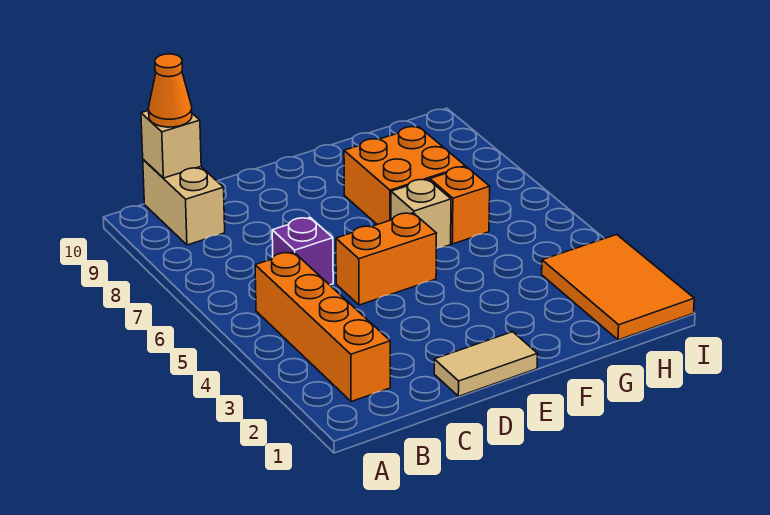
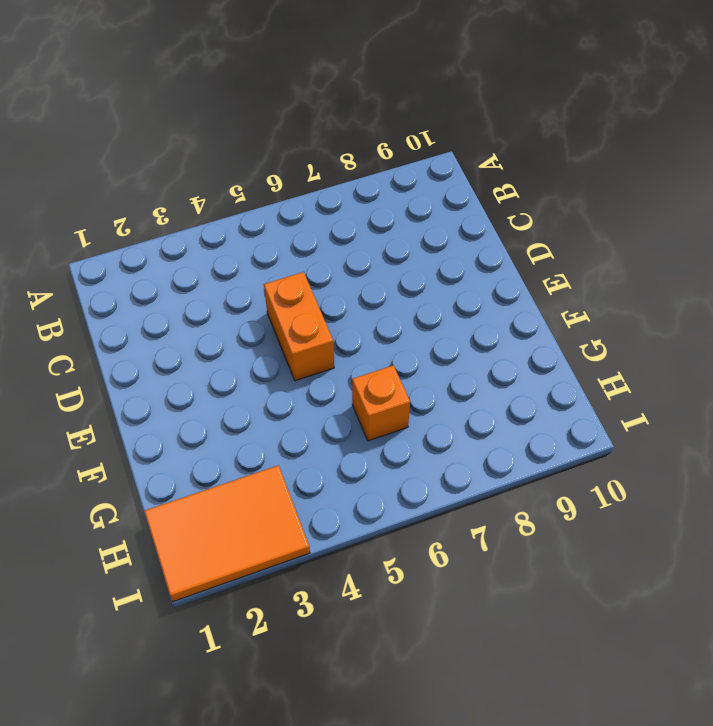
none -> orange brick B2:B5 level 1
none -> tan brick B9:B10 level 1

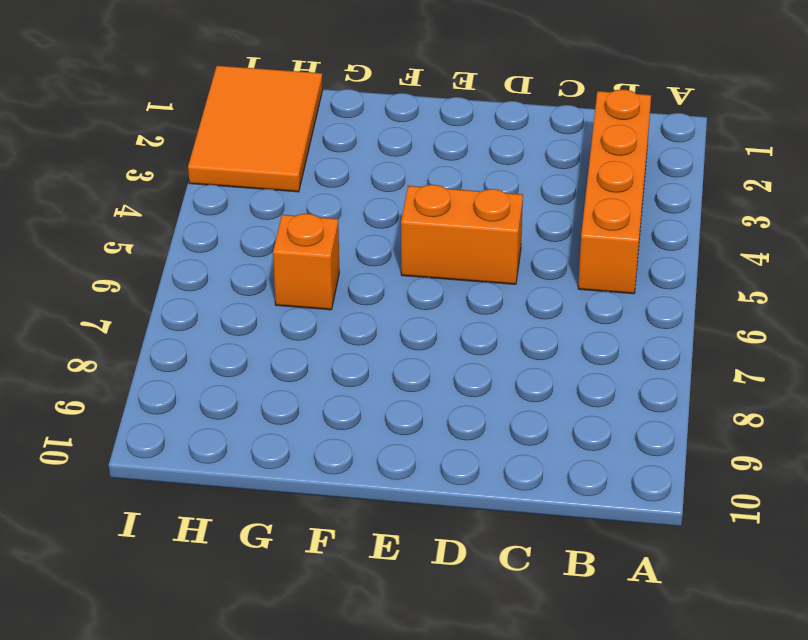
none -> tan brick B9:B10 level 1
none -> purple brick C6 level 1

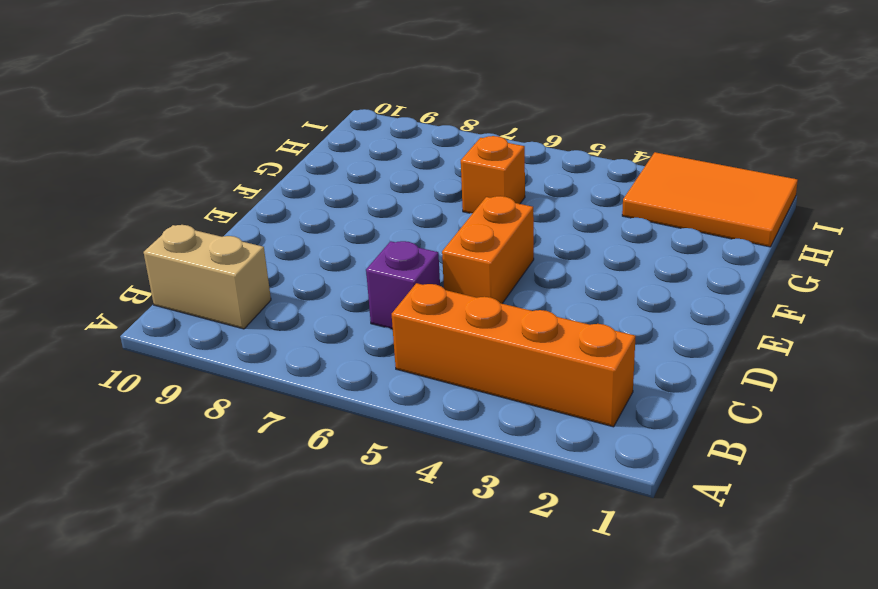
none -> tan tile D1:E1 level 1
none -> tan brick F6 level 1

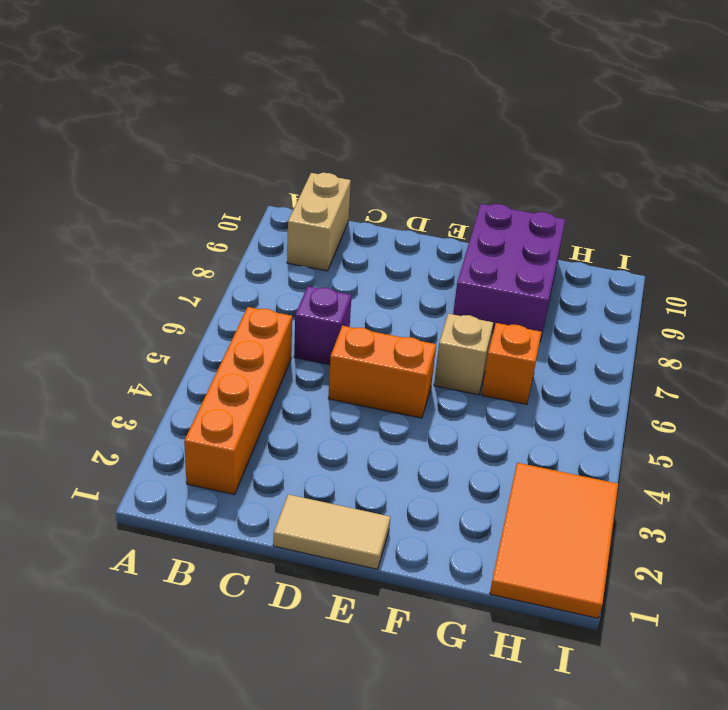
purple brick F8:G10 level 1 -> orange brick F7:G8 level 1
none -> tan brick B10 level 2
none -> orange cone B10 level 3

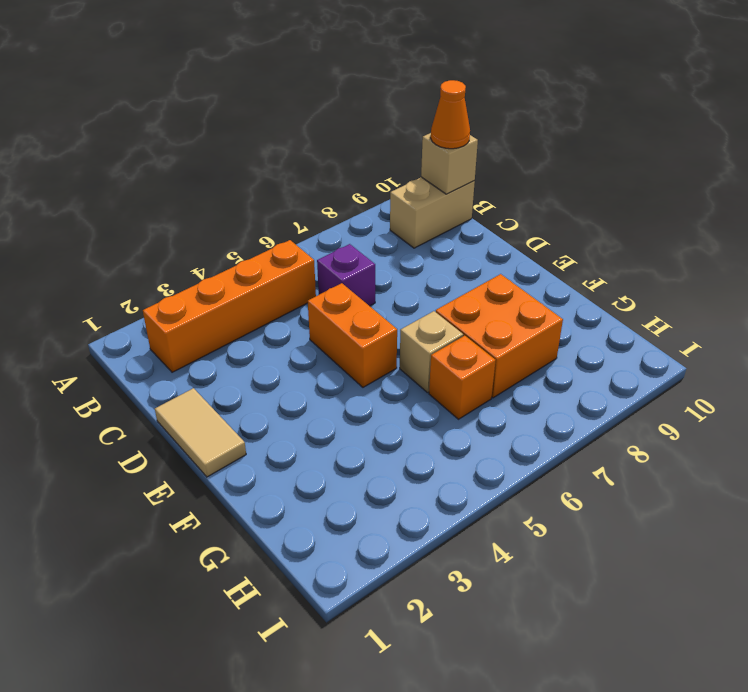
none -> orange tile H1:I3 level 1

